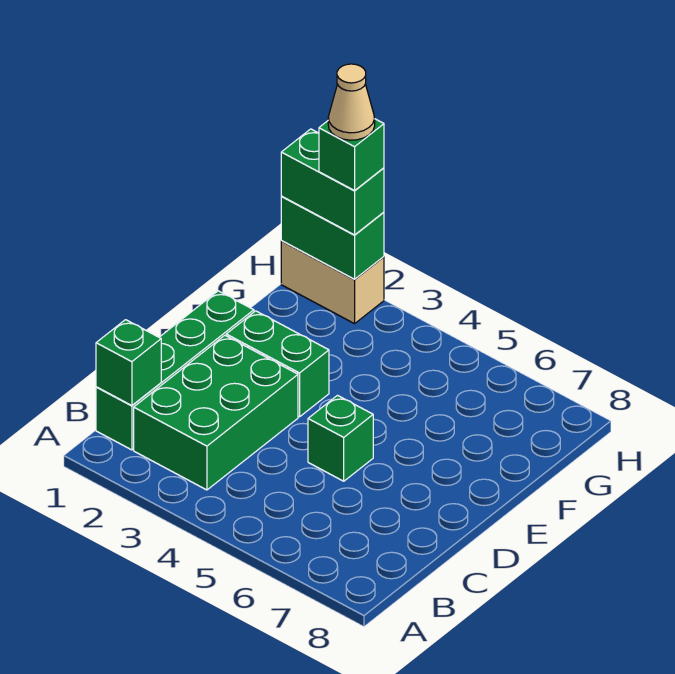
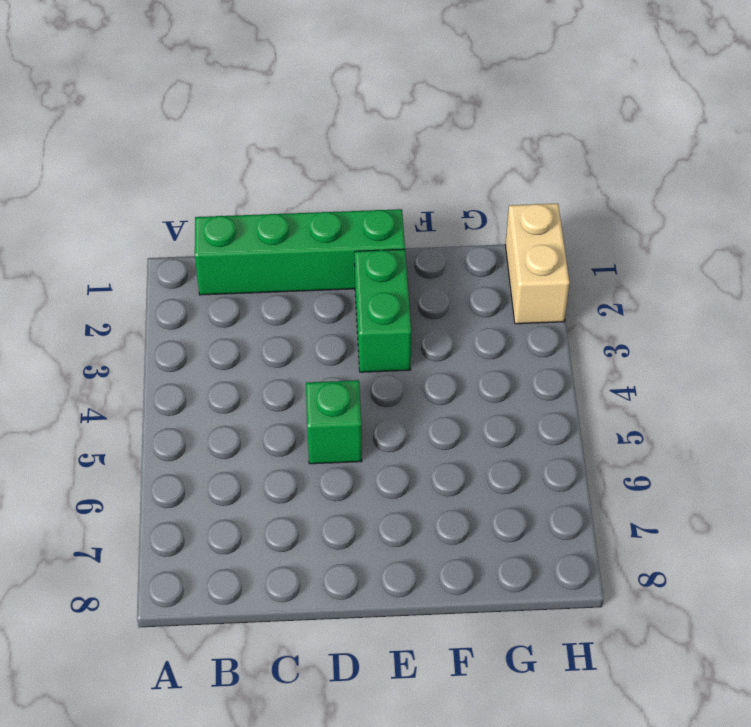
none -> green brick B2:D3 level 1
none -> green brick B1 level 2

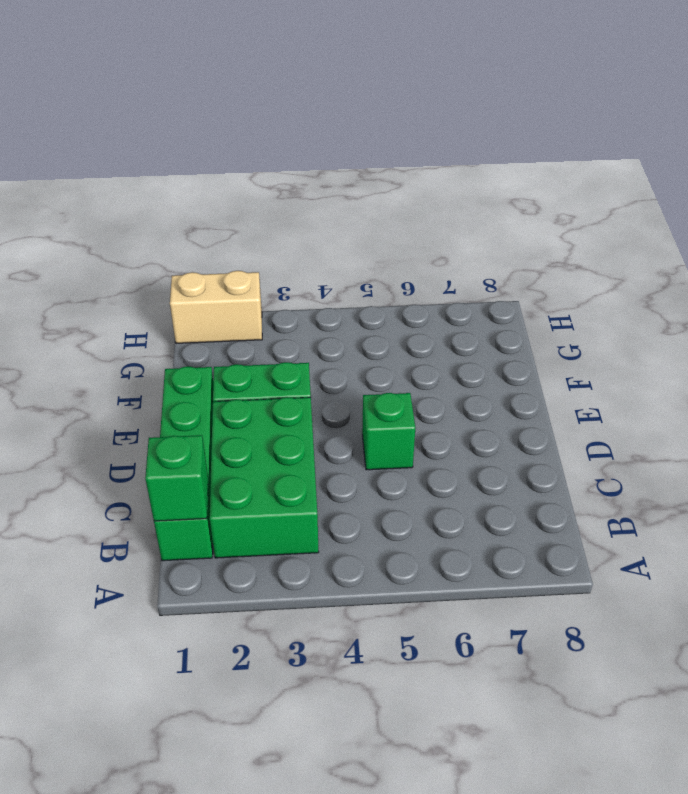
none -> green brick H1:H2 level 2
none -> green brick H1:H2 level 3

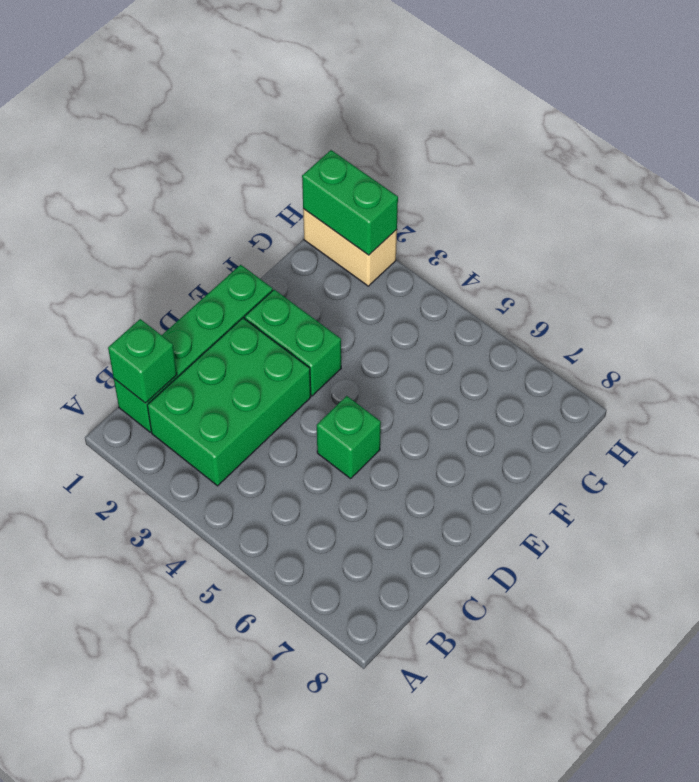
none -> green brick H1:H2 level 3
none -> green brick H2 level 4

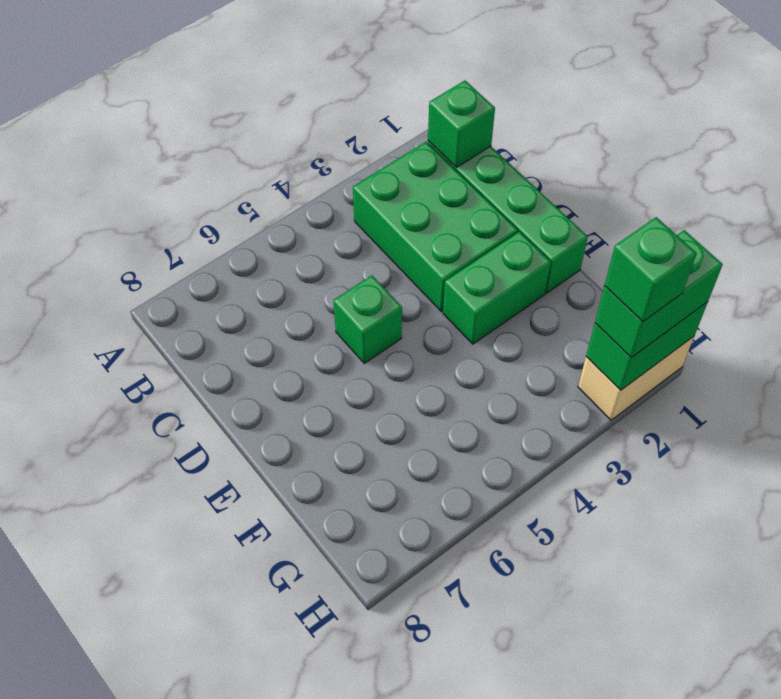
none -> tan cone H2 level 5

